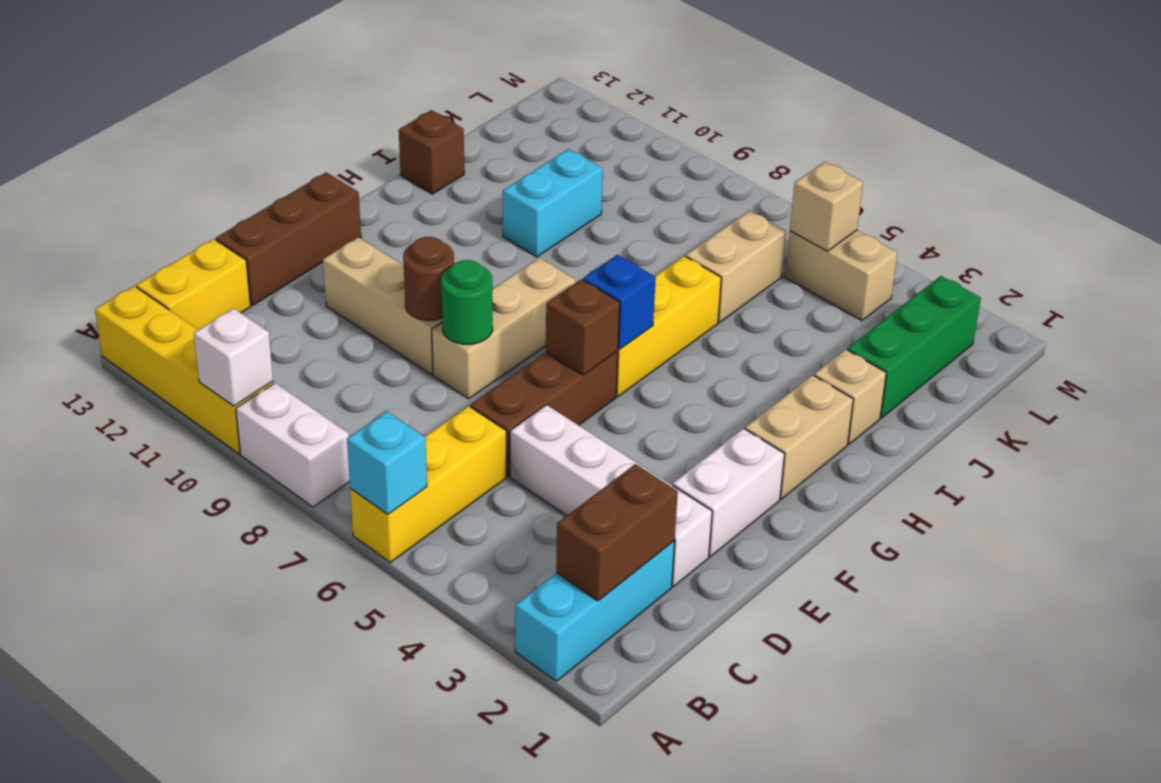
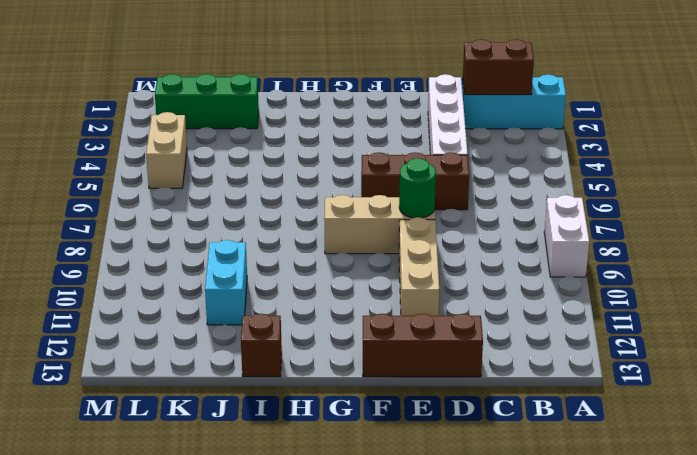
cyan brick J10:J11 level 1 -> cyan brick I10:J10 level 1
none -> yellow brick A6:C6 level 1
none -> yellow brick A10:A13 level 1
none -> yellow brick B13:C13 level 1

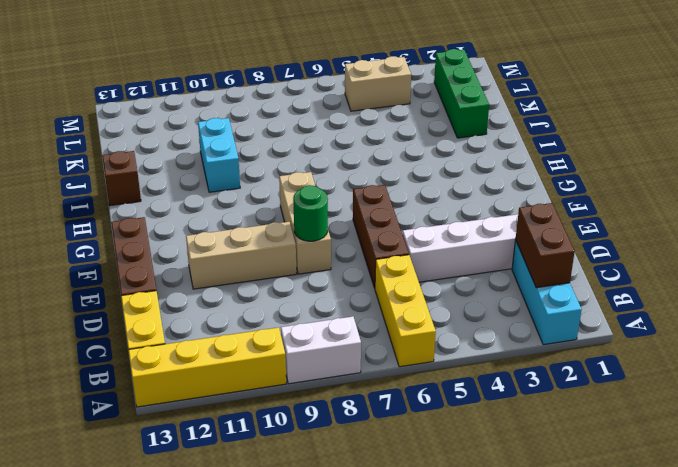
none -> white brick E2:F2 level 1
none -> tan brick G2:H2 level 1
none -> yellow brick G6:I6 level 1

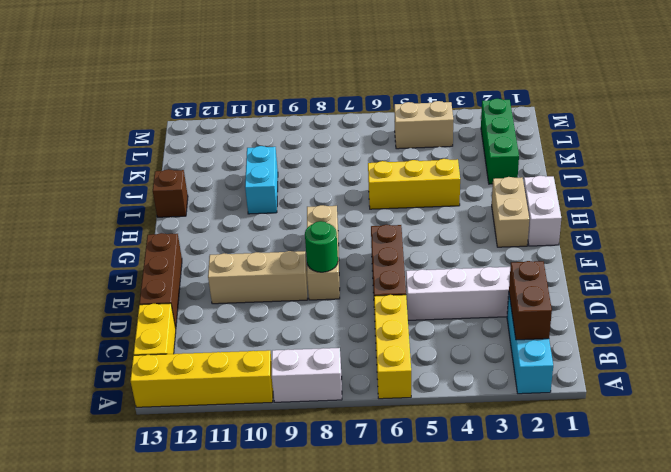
white brick G1:H1 level 1 -> white brick E2:F2 level 1
yellow brick I4:I6 level 1 -> yellow brick G6:I6 level 1
none -> tan brick I2 level 1
none -> tan brick J6:K6 level 1
none -> cyan brick A6 level 2

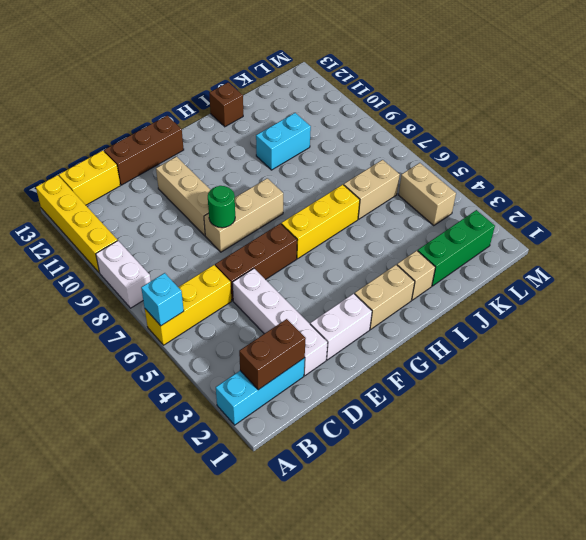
none -> white brick A10 level 2
none -> brown round brick E9 level 2
none -> brown brick F6 level 2

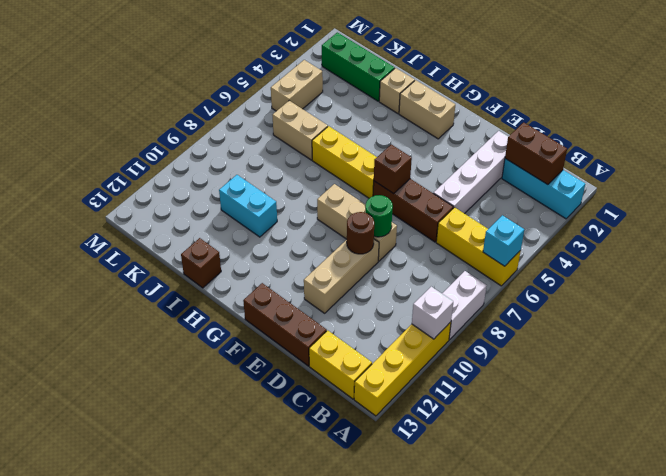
none -> white brick E2:F2 level 1
none -> blue brick G6 level 2
none -> tan brick L5 level 2

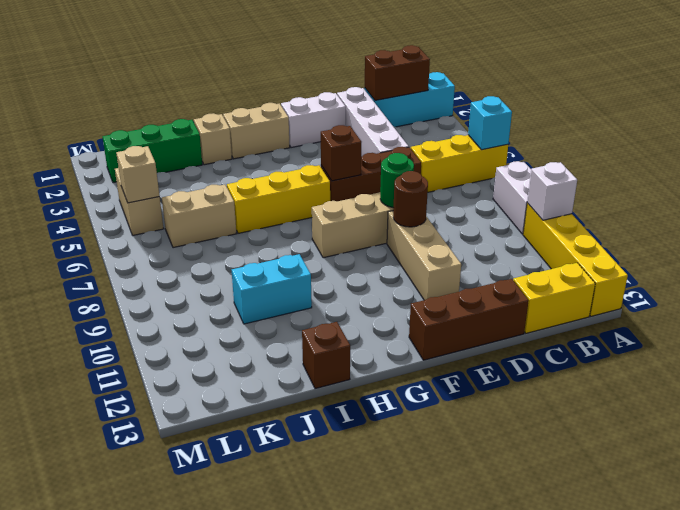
none -> blue brick G6 level 2

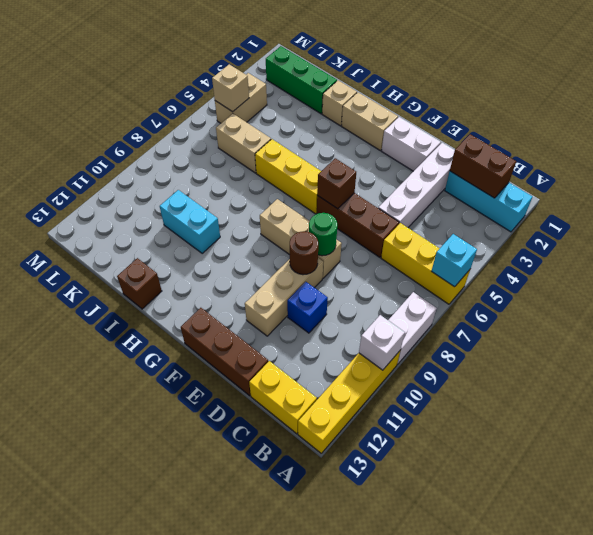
blue brick D10 level 1 -> blue brick G6 level 2

